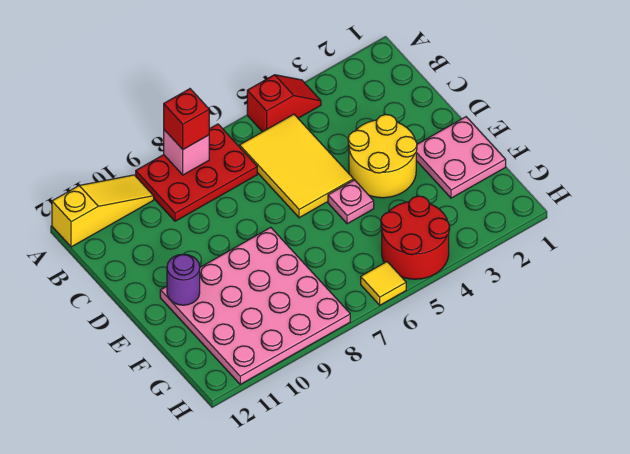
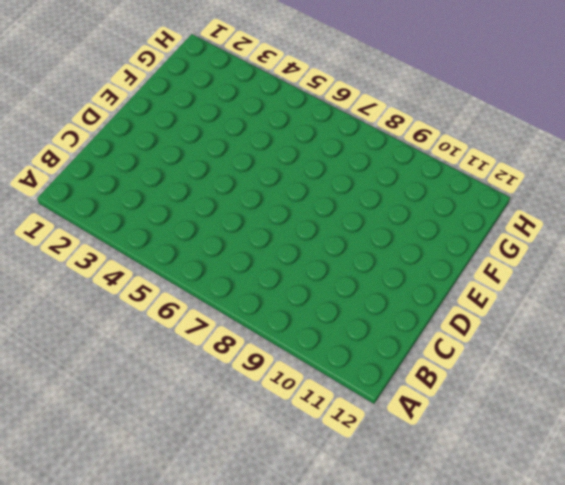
none -> red slope A4:A5 level 1 top 5
none -> red plate A7:B9 level 1
none -> yellow slope A10:A12 level 1 top 12

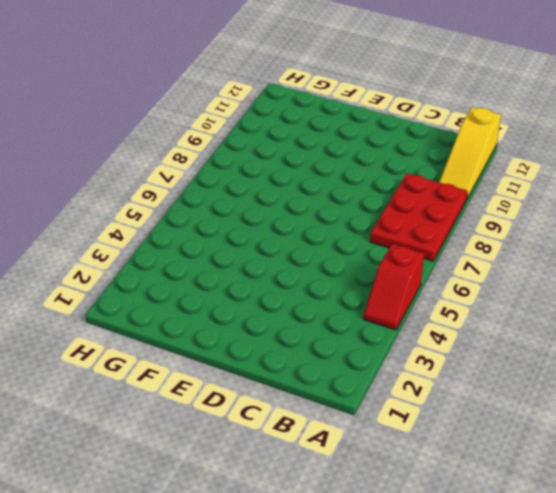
none -> yellow tile B5:D6 level 1
none -> yellow round brick D3:E4 level 1
none -> pink plate E1:F2 level 1

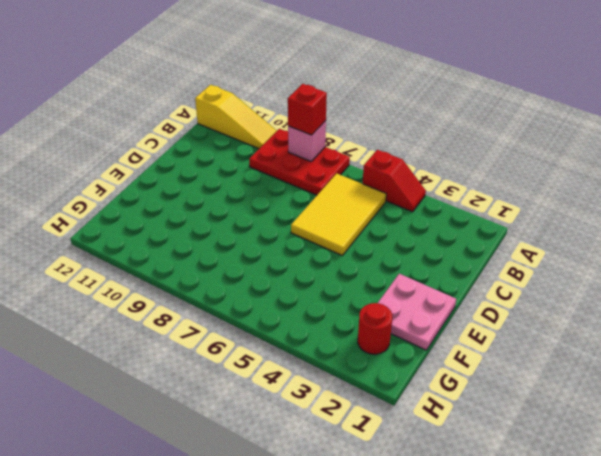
red round brick G2 level 1 -> none
none -> yellow round brick D3:E4 level 1
none -> pink plate E5 level 1
none -> pink plate E8:H11 level 1

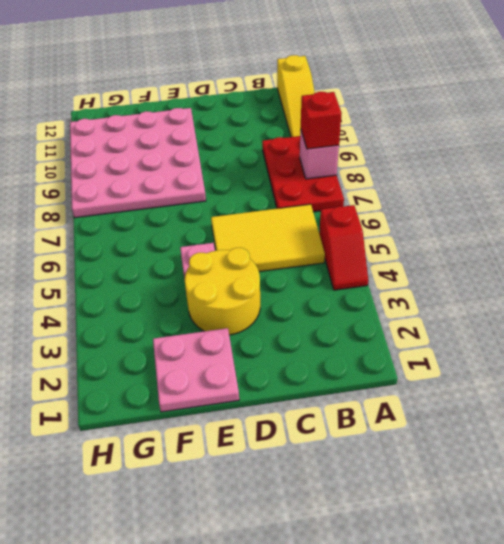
none -> red round brick G4:H5 level 1
none -> yellow tile H6 level 1
none -> purple round brick E11 level 2

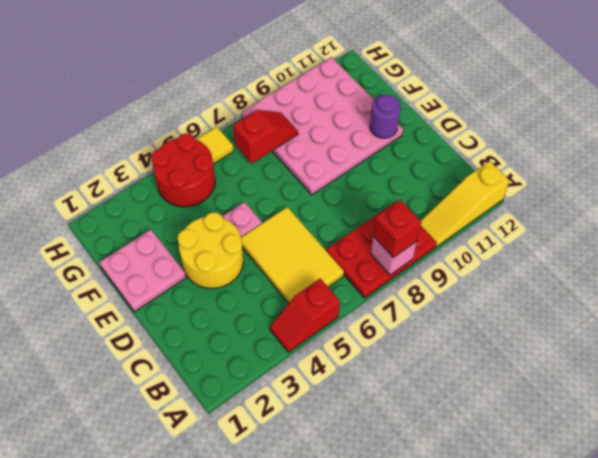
red slope G7:G8 level 2 top 7 -> none

